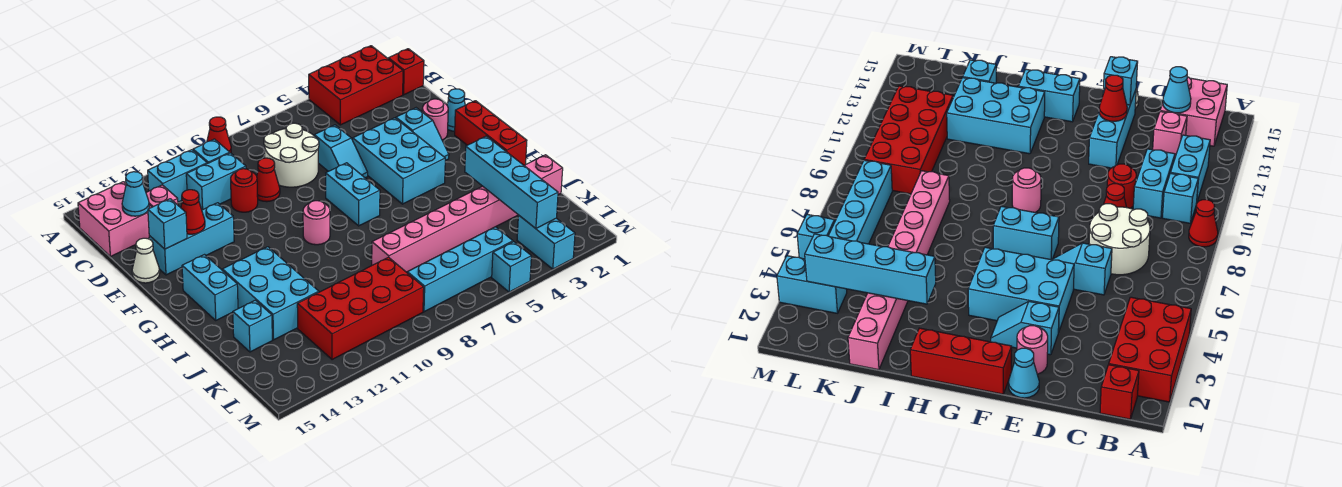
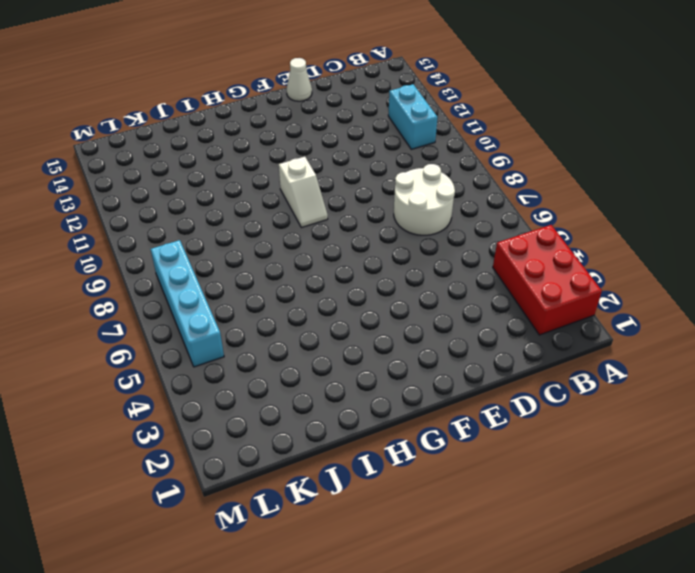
white slope G9:G10 level 1 top 10 -> pink round brick G9 level 1
none -> red cone A9 level 1
none -> red brick B1 level 1
none -> cyan brick B10 level 1
none -> pink brick B14:C15 level 1

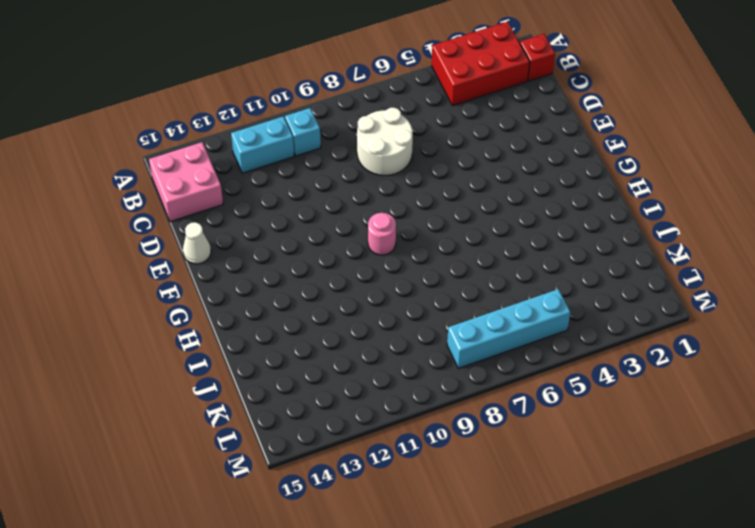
none -> red cone A9 level 1
none -> cyan brick C10:C11 level 1
none -> pink brick C13 level 1
none -> cyan slope D6:E6 level 1 top D

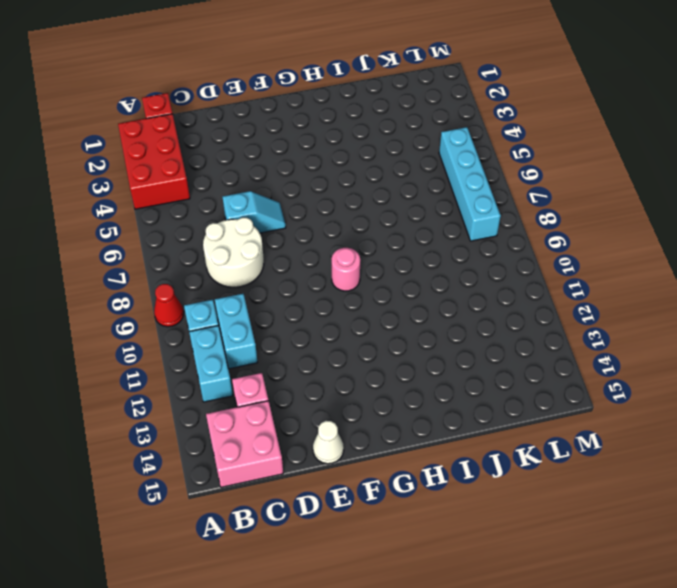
none -> red cone D9 level 1
none -> red round brick D10 level 1
none -> cyan cone E1 level 1
none -> pink round brick E2 level 1

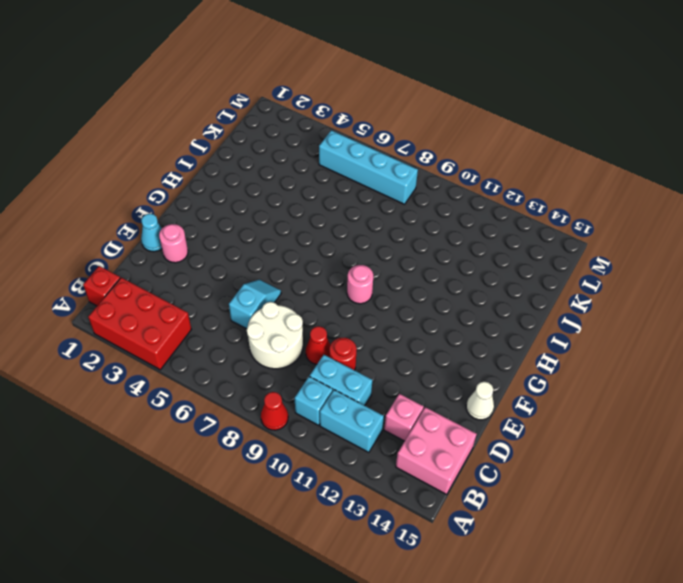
none -> cyan slope E3:F3 level 1 top E
none -> cyan brick E4:G5 level 1
none -> cyan brick E12:E14 level 1
none -> red brick F1:H1 level 1

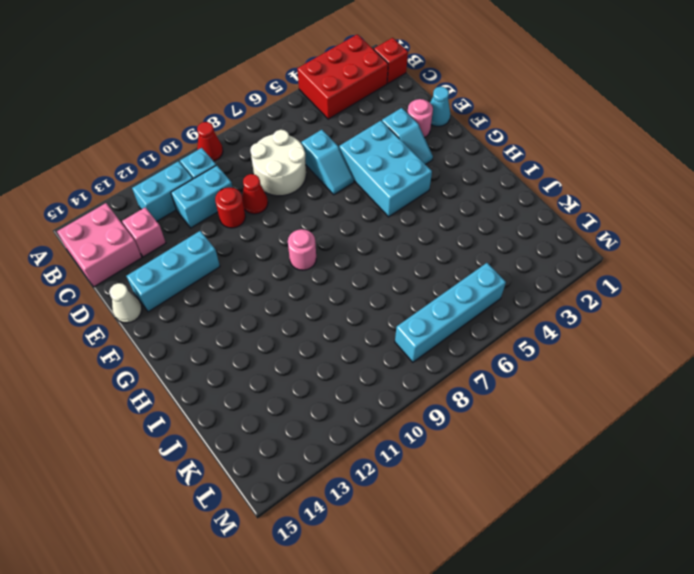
none -> red brick F1:H1 level 1
none -> cyan brick F7:G7 level 1
none -> cyan brick G14:H14 level 1
none -> cyan brick H12:J13 level 1

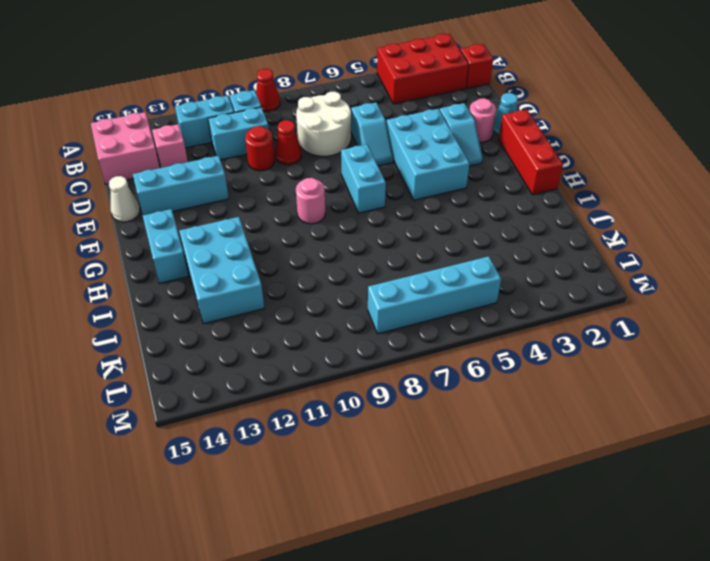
none -> pink brick J1:J8 level 1
none -> cyan brick J14 level 1
none -> red brick K9:L12 level 1
none -> cyan brick L3:M3 level 1

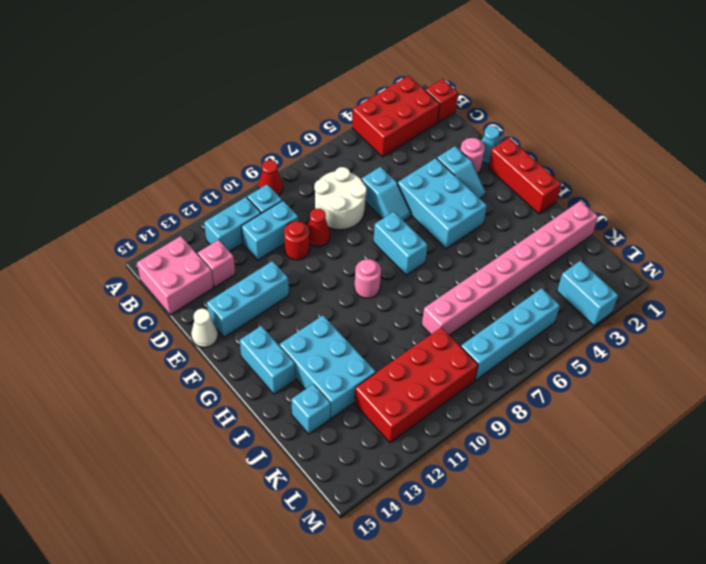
none -> cyan brick M5 level 1
none -> cyan cone C14 level 2
none -> red cone E13 level 2
none -> cyan brick E14 level 2

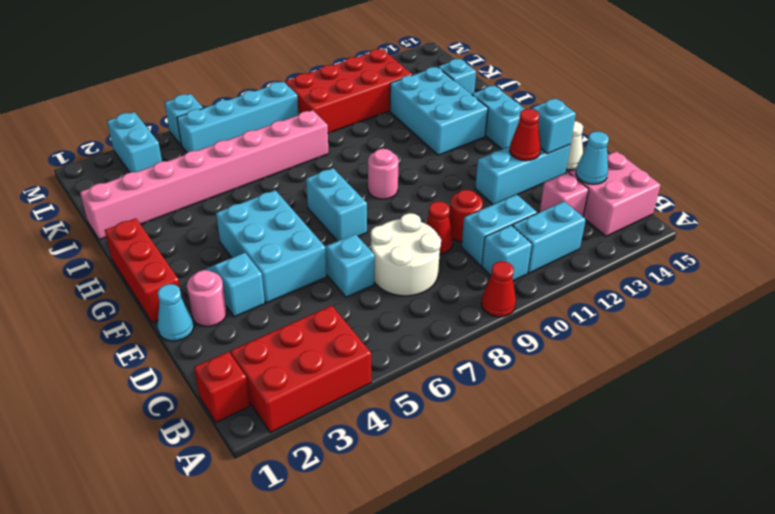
none -> cyan brick I3:L3 level 2

